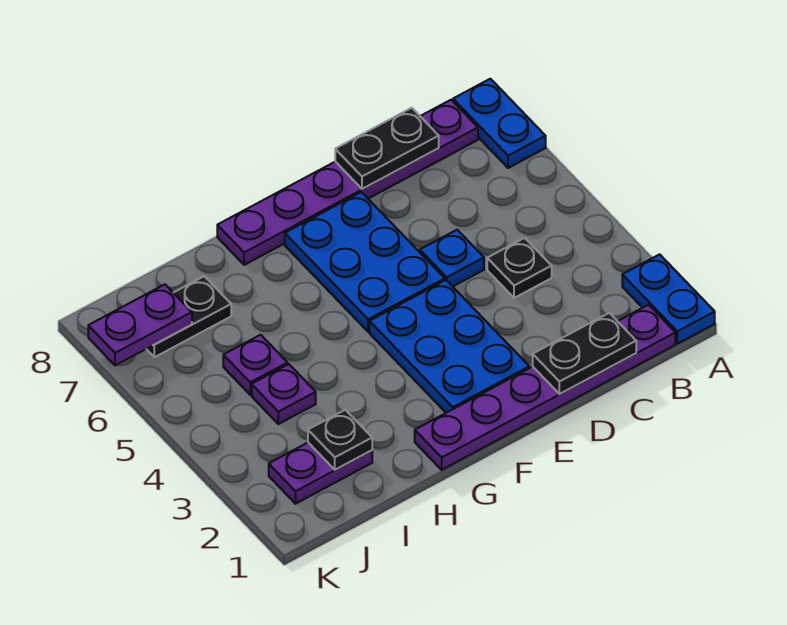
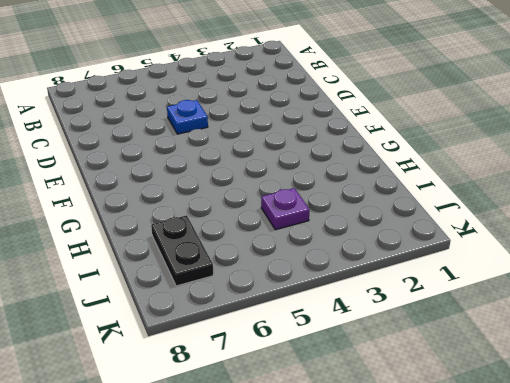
none -> blue plate A1:A2 level 1
none -> blue plate A7:A8 level 1
none -> purple plate B1:G1 level 1

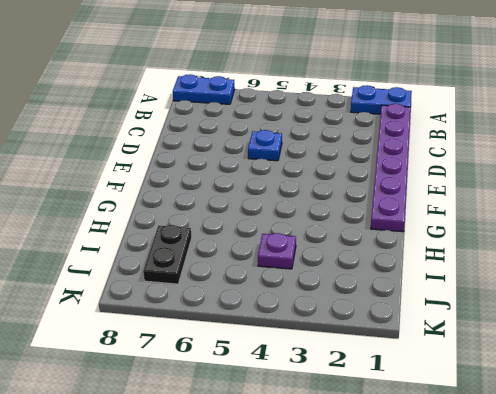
none -> purple plate B8:G8 level 1
none -> black plate C4 level 1
none -> blue plate E2:F4 level 1

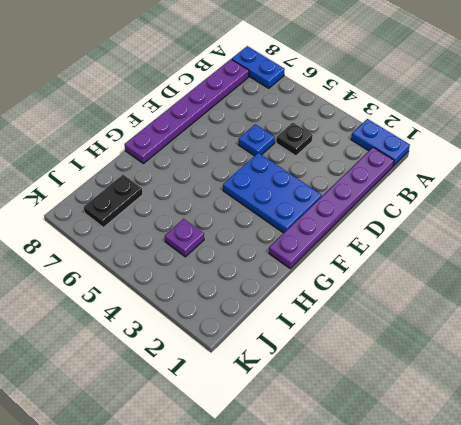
none -> blue plate E5:F7 level 1
none -> purple plate I2:J2 level 1
none -> purple plate I5 level 1

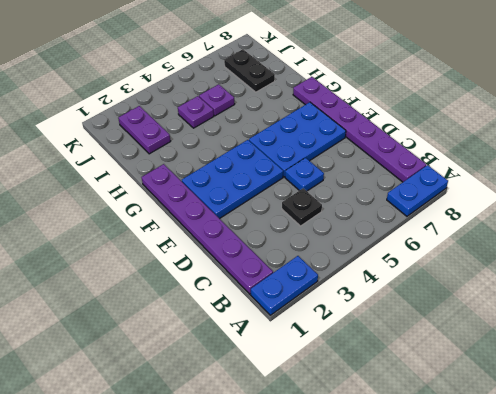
none -> black plate C1:D1 level 2
none -> black plate C8:D8 level 2
none -> black plate I2 level 2

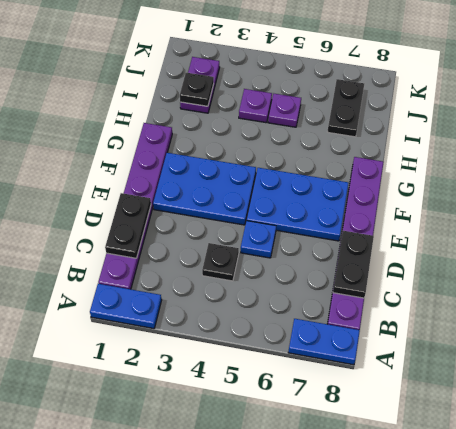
none -> purple plate J7:K7 level 2

